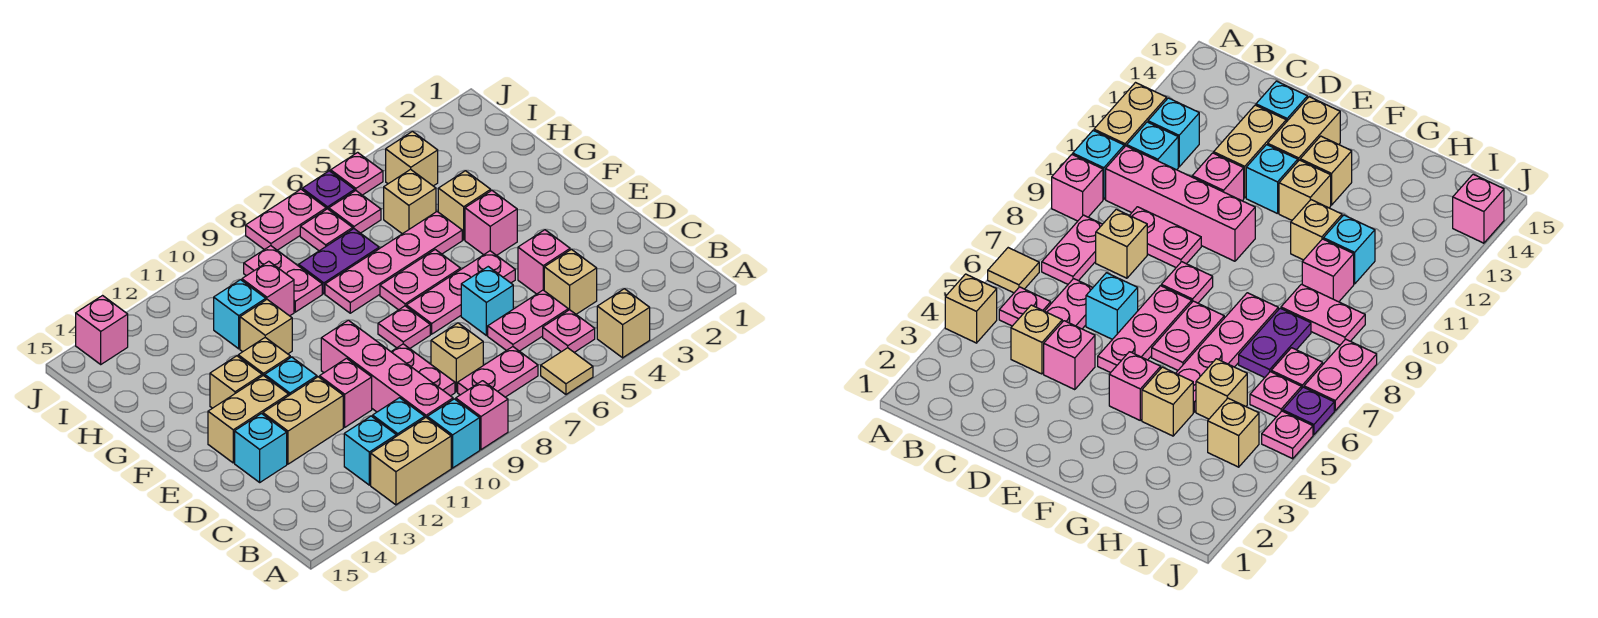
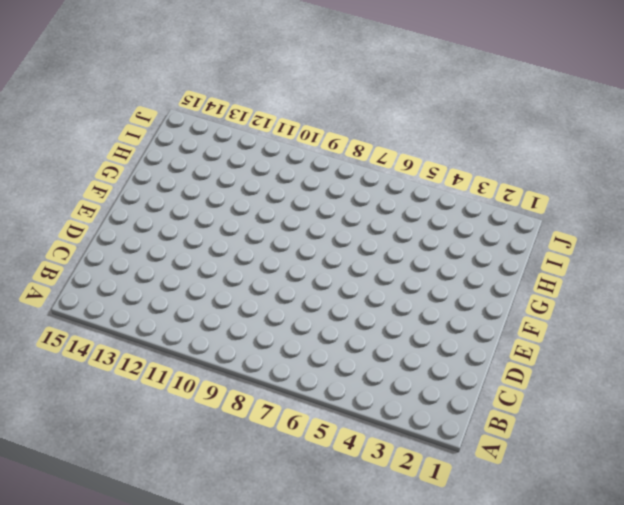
none -> tan brick A4 level 1
none -> tan tile A6 level 1
none -> pink brick A9 level 1
none -> cyan brick A10 level 1

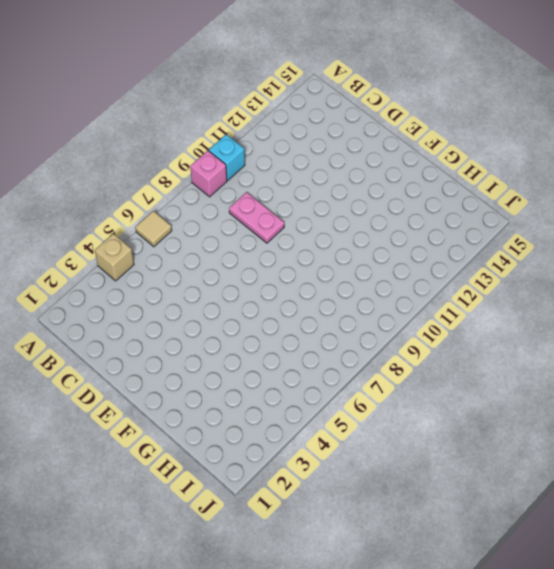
none -> tan brick A11:A12 level 1
none -> pink plate B5 level 1
none -> pink plate B7:B8 level 1
none -> pink brick B10:E10 level 1

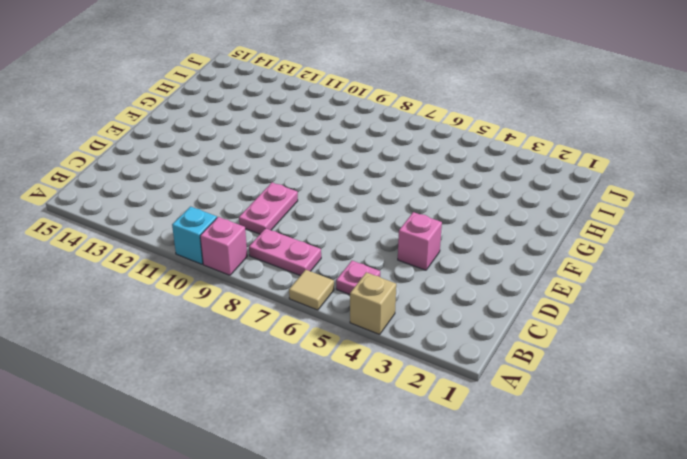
none -> tan brick A11:A12 level 1
none -> pink brick B10:E10 level 1
none -> cyan brick B11 level 1
none -> cyan brick B12 level 1

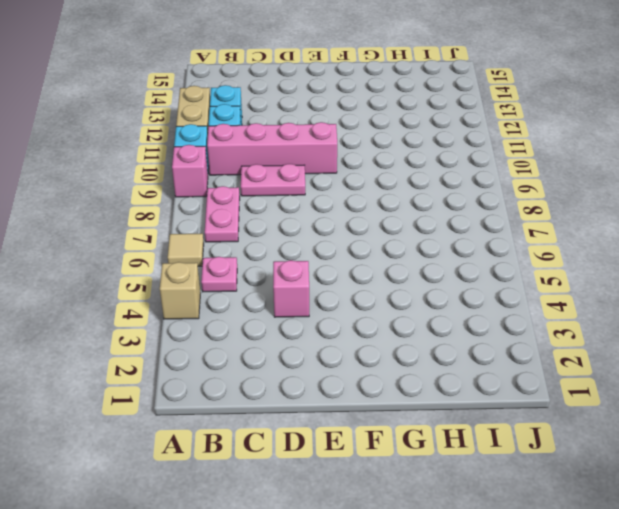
none -> tan brick C4 level 1
none -> pink plate C5:C6 level 1
none -> tan brick C8 level 1
none -> cyan brick D6 level 1

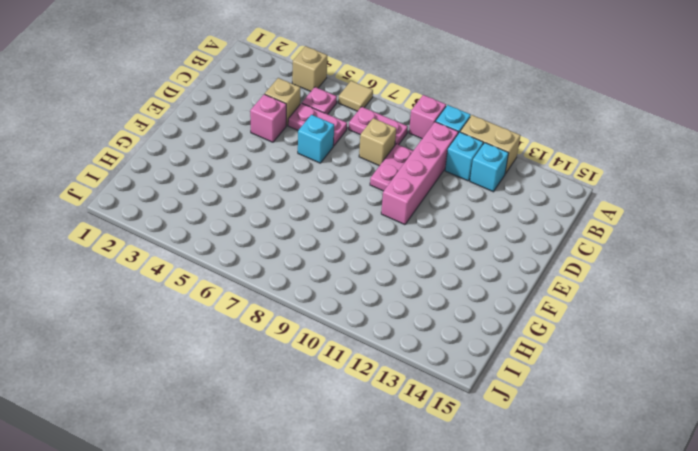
none -> pink brick D11 level 1
none -> tan brick D12:D13 level 1
none -> cyan brick D14 level 1
none -> pink plate E5:E7 level 1

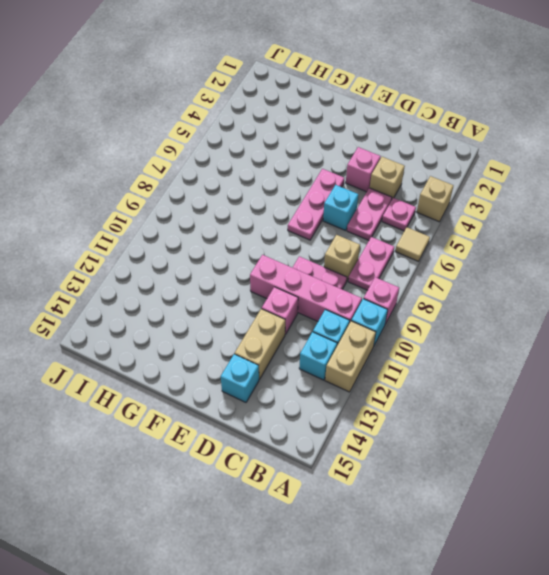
none -> pink plate E8 level 1
none -> cyan brick E12 level 1
none -> tan brick E13:E14 level 1
none -> pink brick F4 level 1

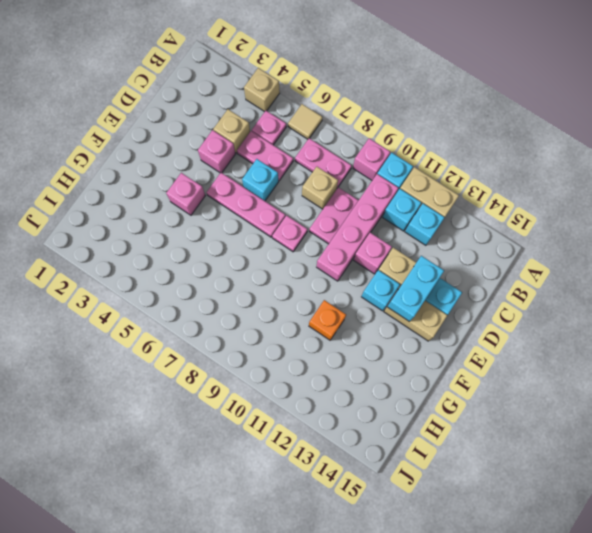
cyan brick D13:E13 level 2 -> none
orange brick G11 level 1 -> tan brick G11 level 1
none -> pink plate F6:F7 level 1
none -> tan brick F12 level 1
none -> tan brick F13 level 1
none -> tan brick G4 level 1

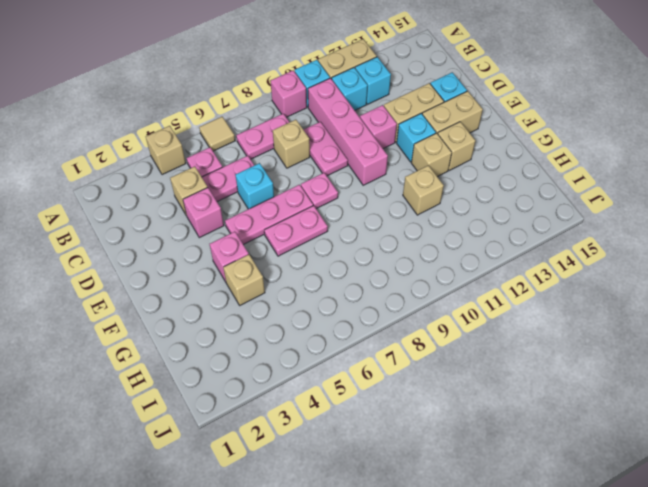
none -> pink plate G5:G8 level 1
none -> tan brick H5 level 1
none -> purple plate H7:H8 level 1
none -> pink plate H9:I9 level 1

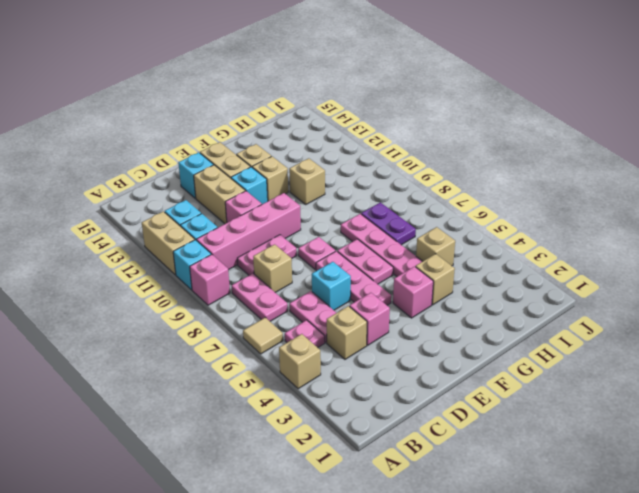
none -> pink plate H9:I9 level 1
none -> pink brick H10 level 1
none -> cyan brick H11 level 1
none -> tan brick I4 level 1

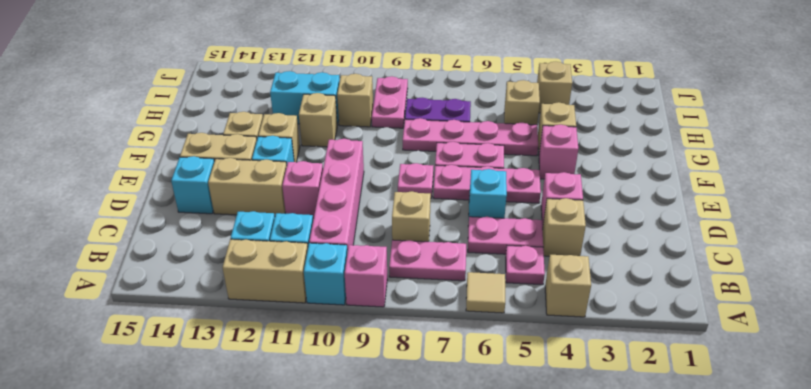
tan brick H10 level 1 -> pink brick H10 level 1
cyan brick H11:H12 level 1 -> cyan brick H11 level 1
none -> pink plate C9:D9 level 1
none -> pink plate I6 level 1
none -> pink plate I7 level 1
none -> pink plate J5 level 1

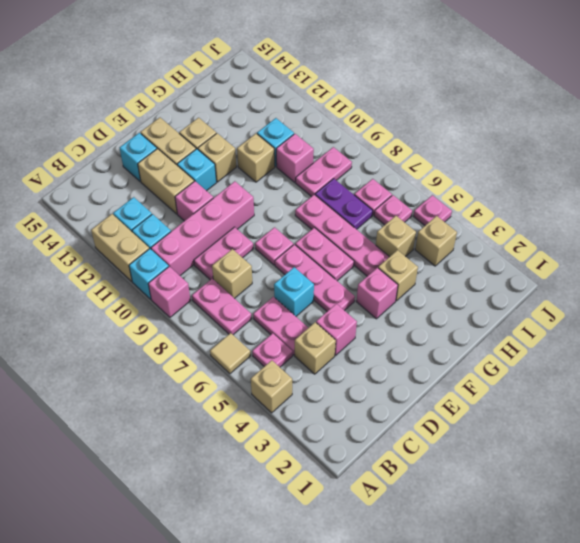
none -> purple plate J6 level 1
none -> pink plate J7:J8 level 1
none -> pink brick J14 level 1

